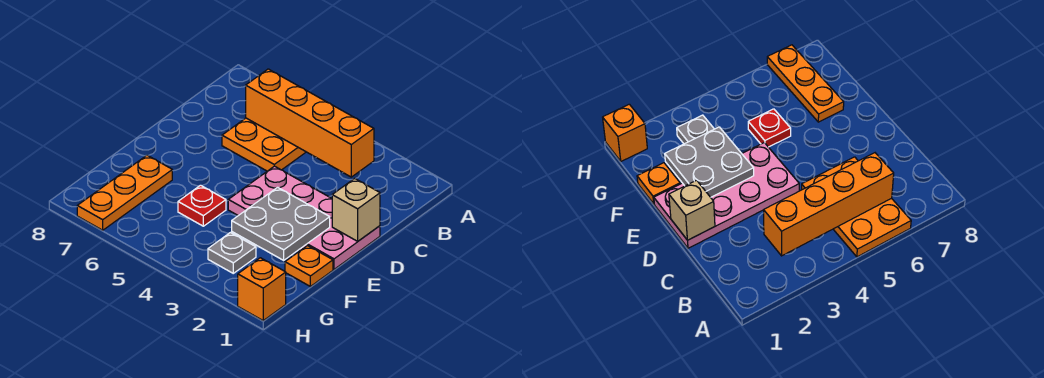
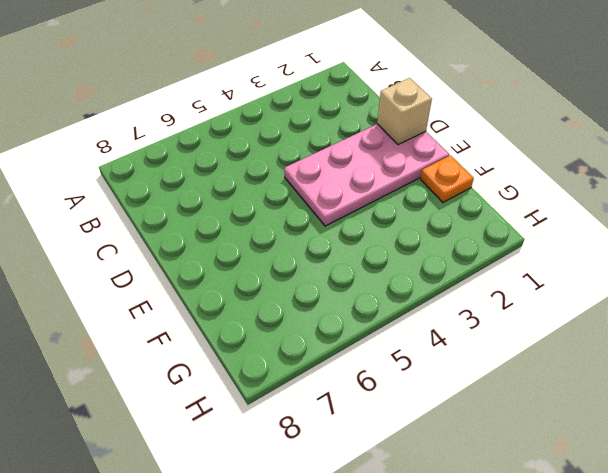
none -> orange plate A5:C6 level 1
none -> red plate F5 level 1

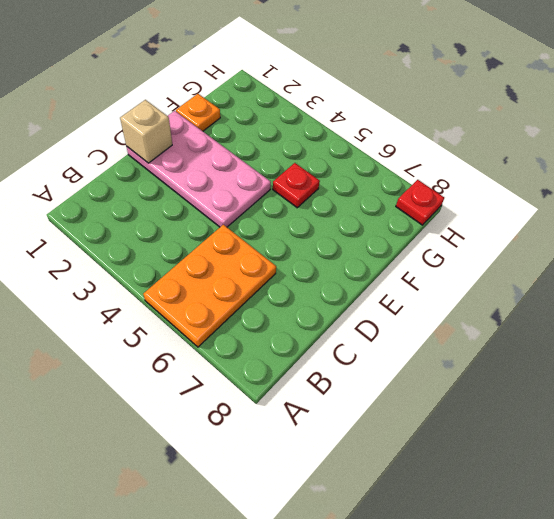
red plate H8 level 1 -> none
none -> orange plate F7:H7 level 1
none -> grey plate G3 level 1

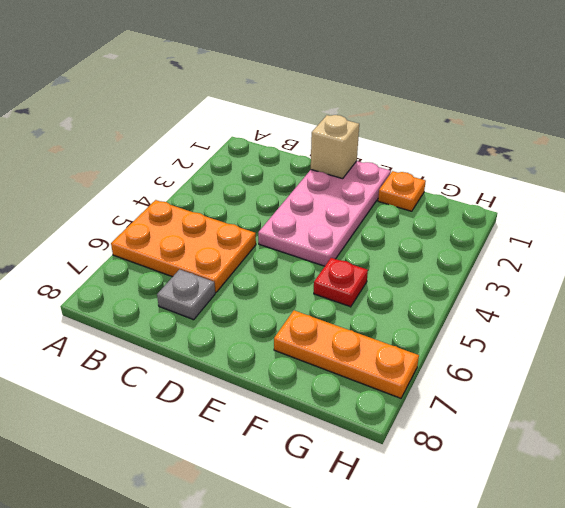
grey plate C7 level 1 -> grey plate G3 level 1
none -> orange brick H1 level 1
none -> orange brick B3:B6 level 2

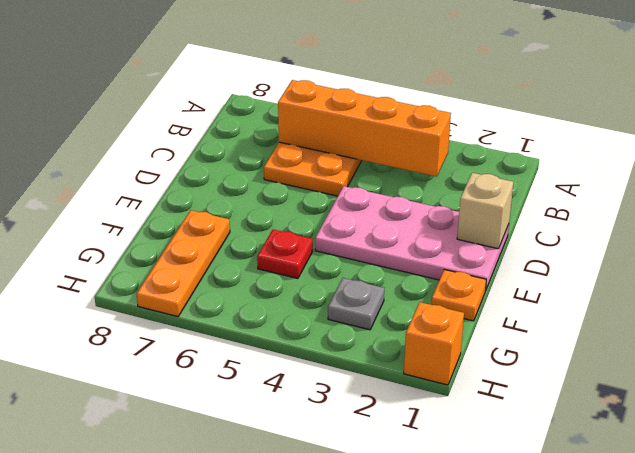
none -> grey plate E2:F3 level 2

